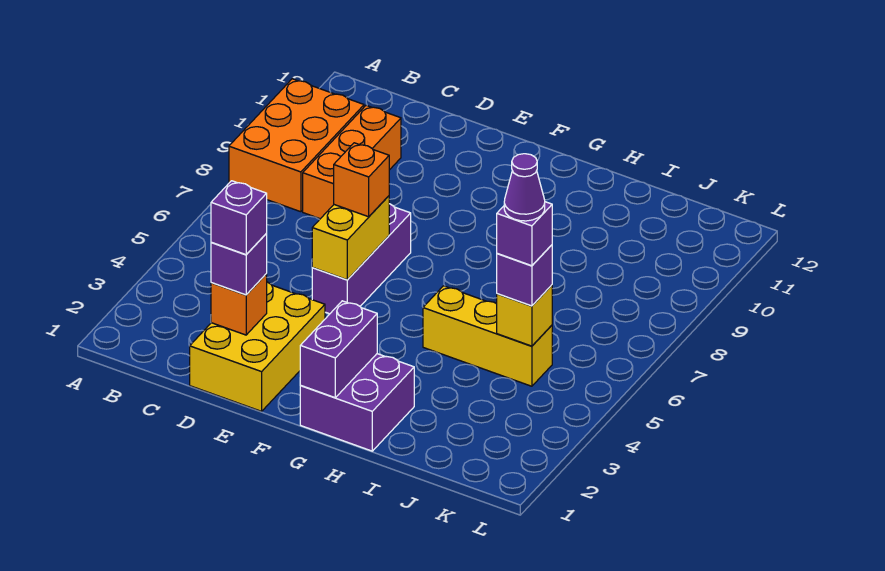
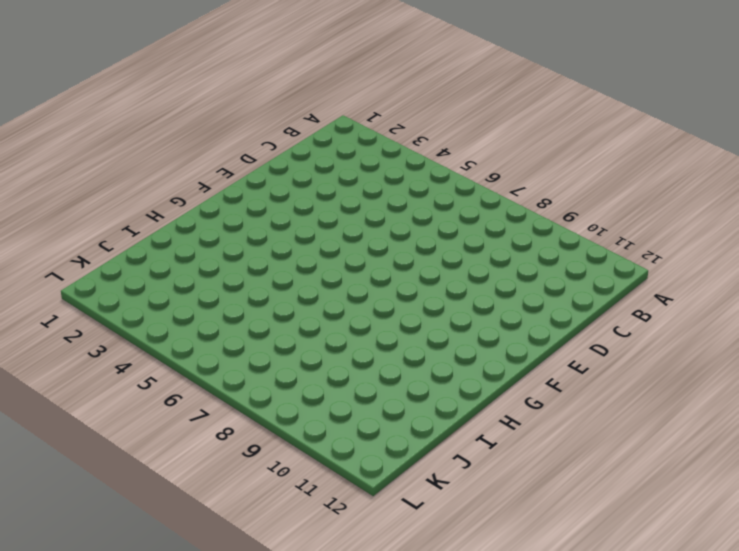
none -> orange brick A8:B10 level 1
none -> orange brick C8:C10 level 1
none -> yellow brick D1:E3 level 1

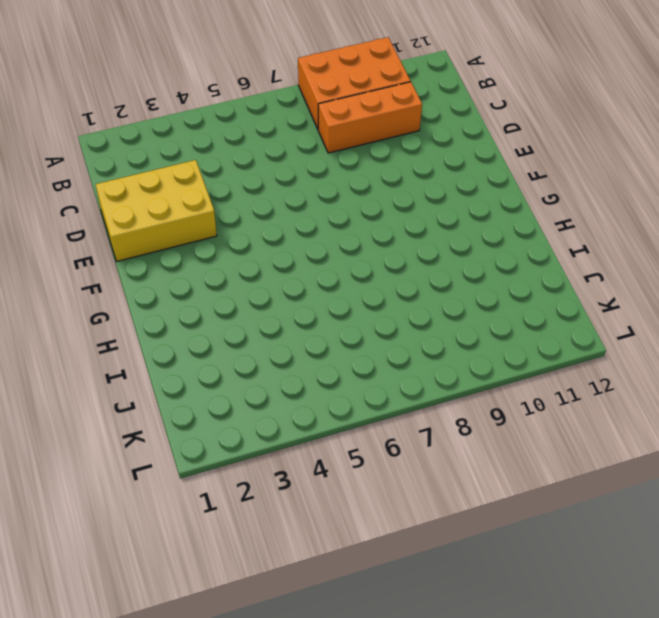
none -> purple brick E5:E7 level 1
none -> purple brick G1:H2 level 1
none -> yellow brick H5:J5 level 1

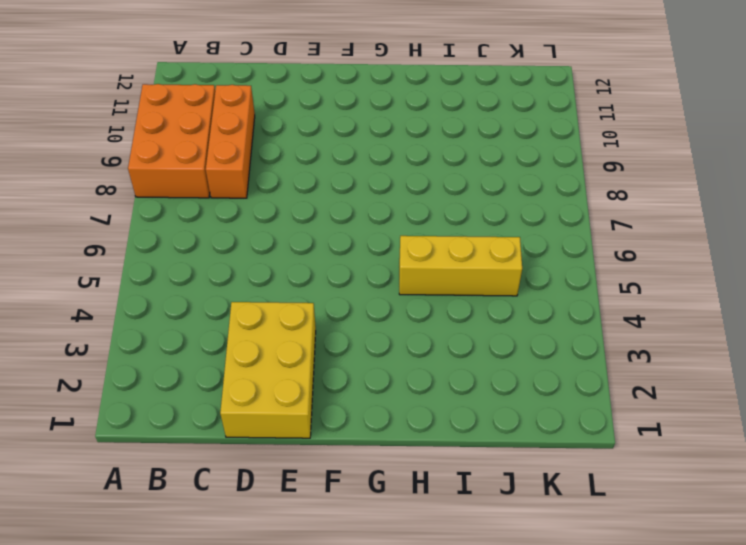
none -> purple brick E5:E7 level 1
none -> purple brick G1:H2 level 1
none -> orange brick D2 level 2

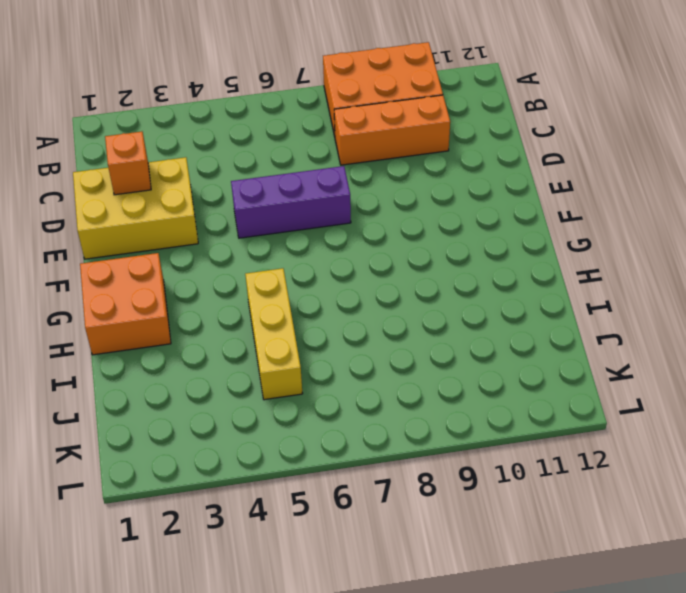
orange brick G1:H2 level 1 -> purple brick G1:H2 level 1
none -> yellow brick E5:E6 level 2
none -> purple brick G1:G2 level 2
none -> yellow brick J5 level 2

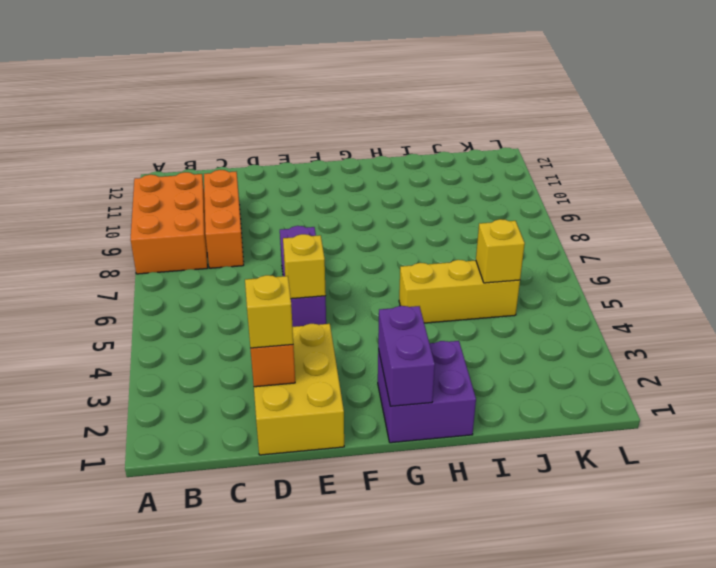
yellow brick D2 level 3 -> purple brick D2 level 3
yellow brick E5 level 2 -> yellow brick E5:E6 level 2
none -> orange brick E6 level 3
none -> purple brick J5 level 3
none -> purple brick D2 level 4

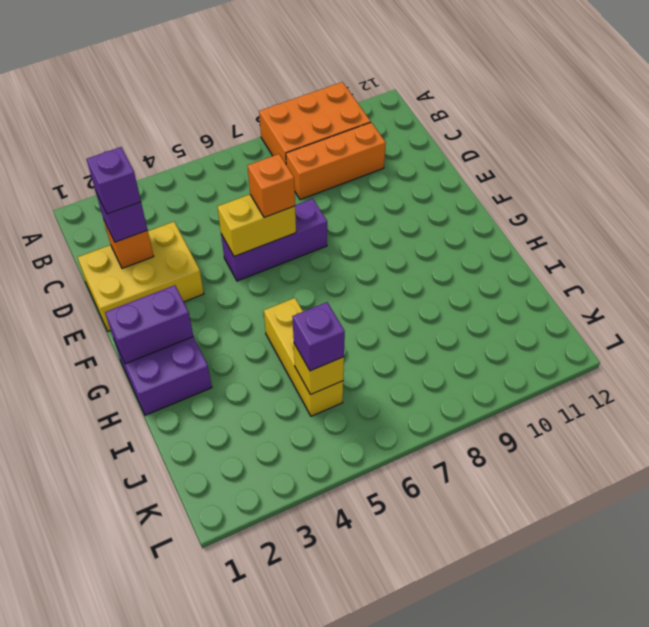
none -> purple brick J5 level 4
none -> purple cone J5 level 5

